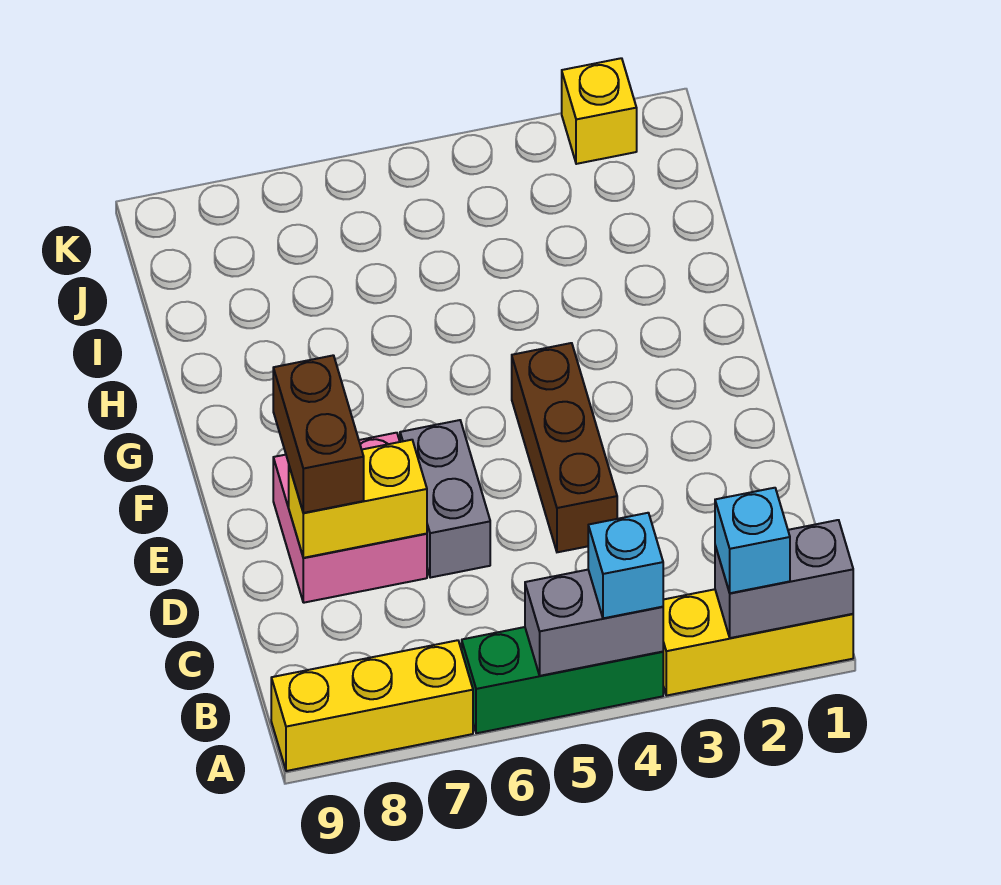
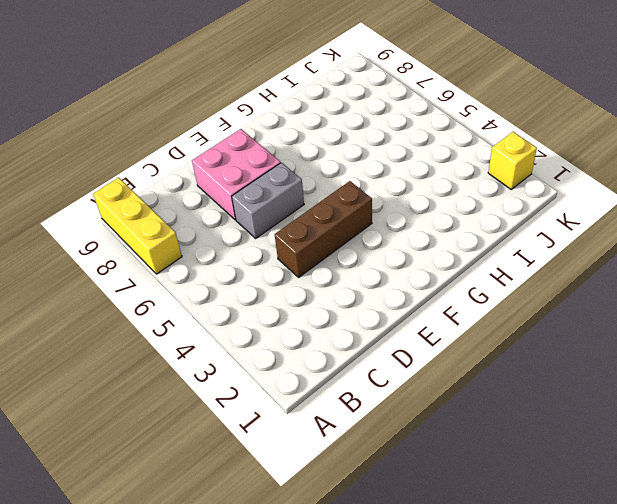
none -> yellow brick A1:A3 level 1
none -> green brick A4:A6 level 1
none -> grey brick A1:A2 level 2

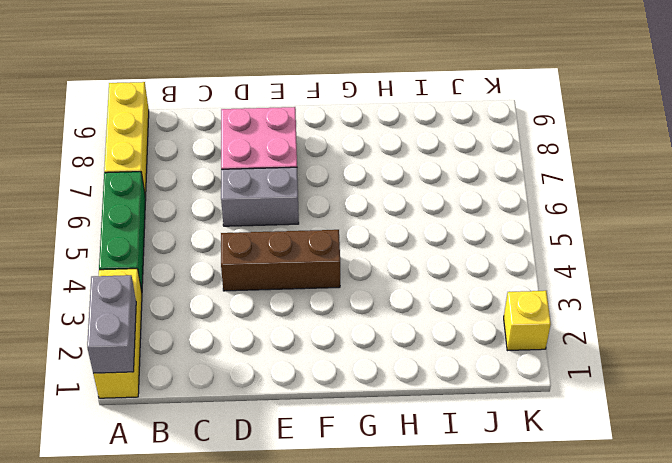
none -> grey brick A4:A5 level 2
none -> yellow brick D7:D8 level 2
none -> cyan brick A2 level 3

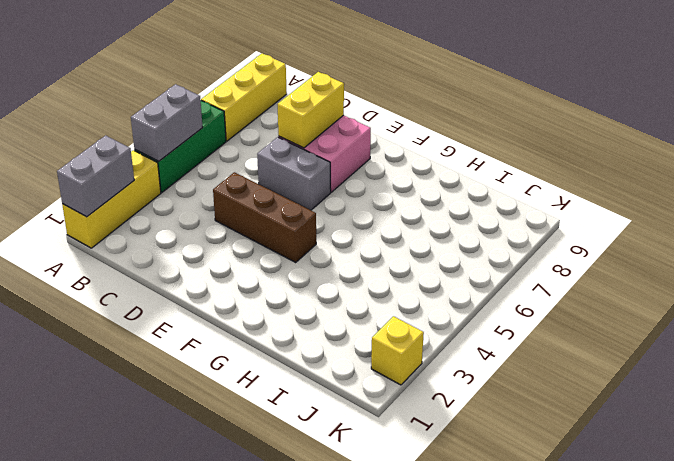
none -> cyan brick A2 level 3
none -> cyan brick A4 level 3
none -> brown brick D8:E8 level 3

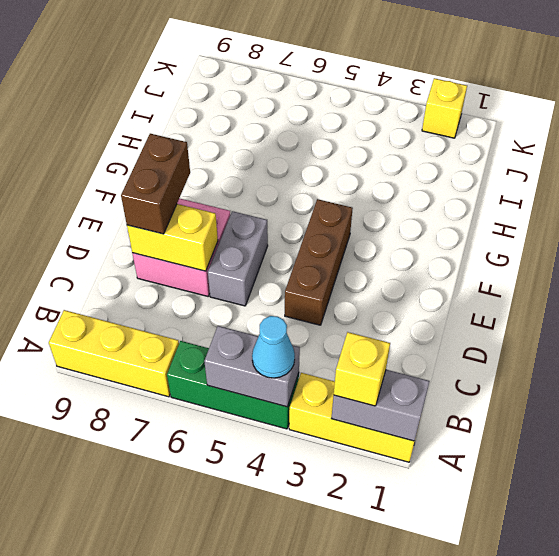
yellow brick A2 level 3 -> cyan brick A2 level 3
cyan cone A4 level 3 -> cyan brick A4 level 3

